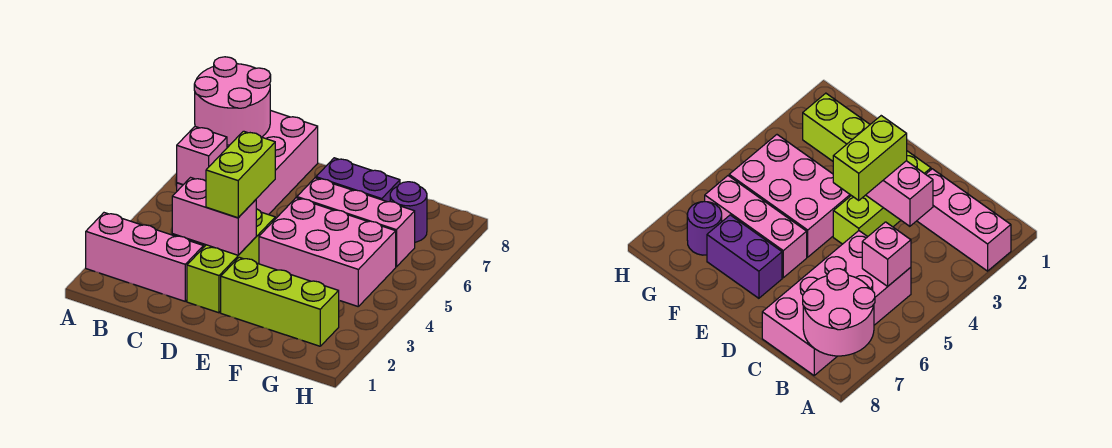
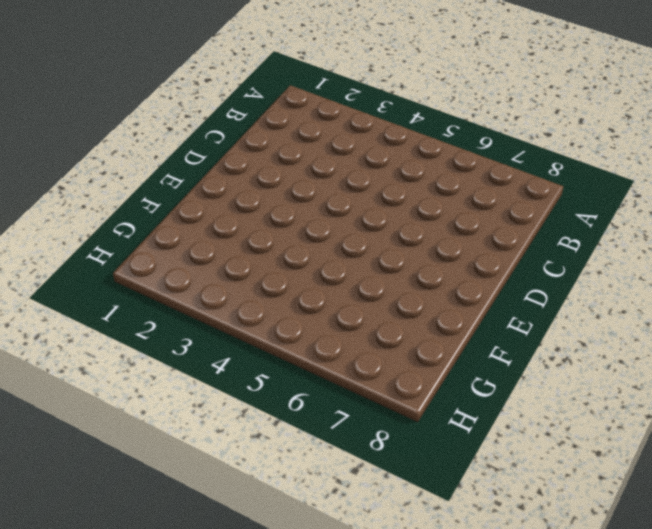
none -> pink brick A2:C2 level 1
none -> pink brick B5:C8 level 1
none -> lime brick D2:D4 level 1

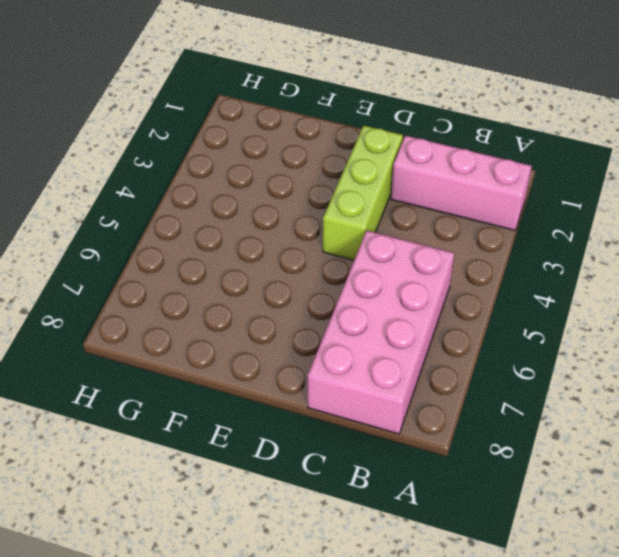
none -> lime brick E2:G2 level 1
none -> pink brick E4:G5 level 1
none -> pink brick E6:G6 level 1

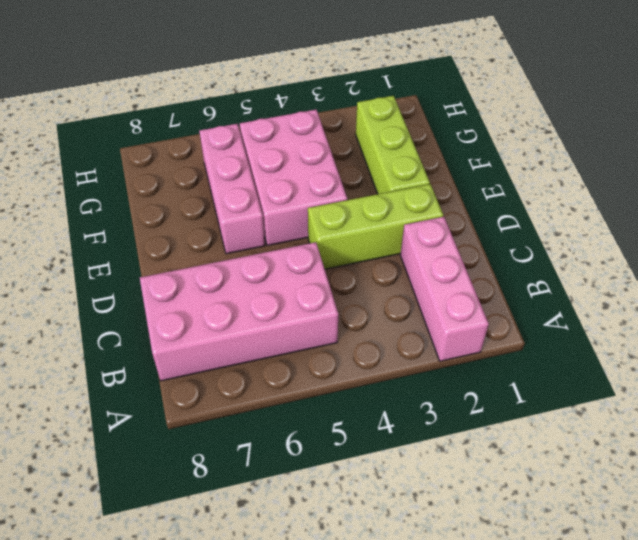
none -> purple brick E7:F7 level 1
none -> purple round brick G7 level 1
none -> pink round brick A7:B8 level 2

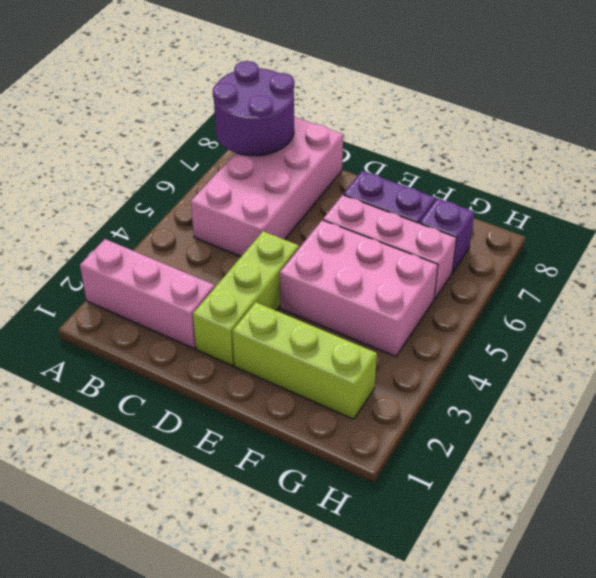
purple round brick A7:B8 level 2 -> pink round brick A7:B8 level 2
purple brick G7 level 1 -> purple round brick G7 level 1
none -> pink brick B5 level 2
none -> pink brick C3:D3 level 2
none -> lime brick D3:D4 level 3

